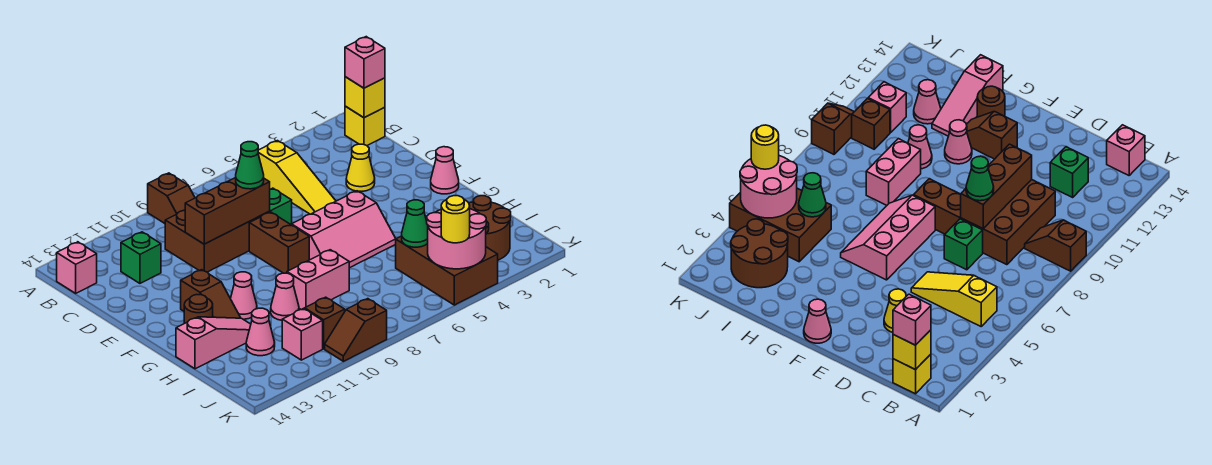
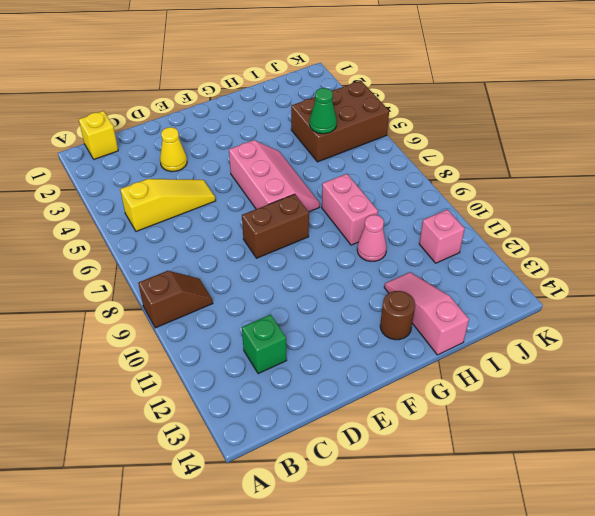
none -> pink brick B14 level 1
none -> brown brick C8:D10 level 1
none -> green brick D7 level 1
none -> pink cone F1 level 1

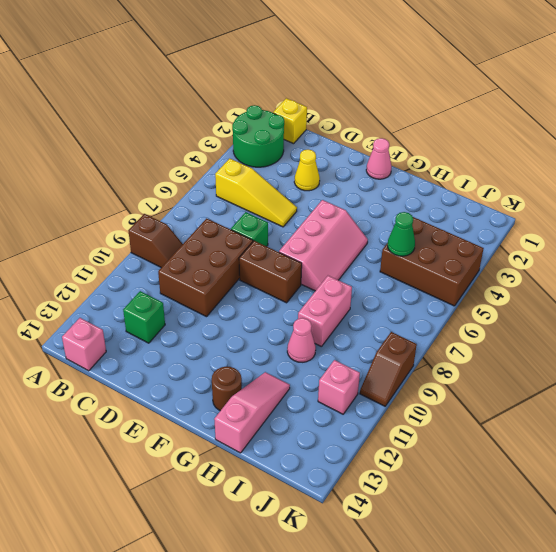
green round brick A2:B3 level 1 -> none
none -> brown slope F12:G12 level 1 top F
none -> pink cone G11 level 1
none -> brown round brick I2:J3 level 1
none -> pink cone I12 level 1

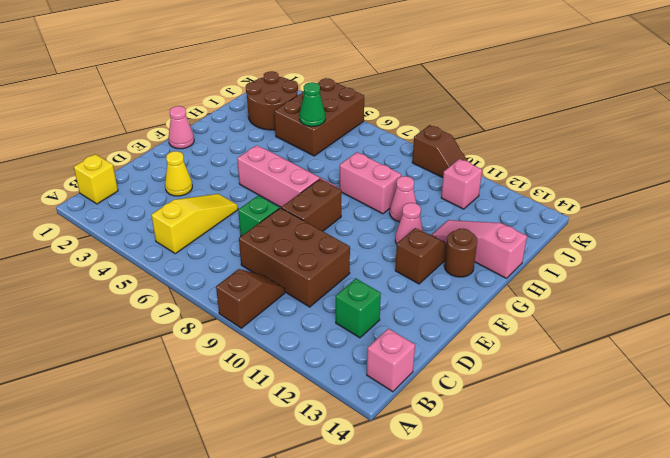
none -> pink cone I12 level 1
none -> brown brick J10 level 1
none -> yellow brick B1 level 2
none -> brown brick D8:D10 level 2

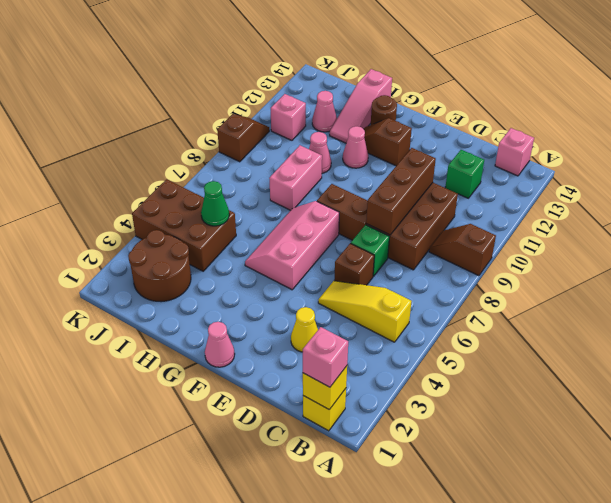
brown brick D6 level 1 -> brown brick J10 level 1
none -> pink round brick J4:K5 level 2
none -> green cone D8 level 3
none -> yellow round brick K5 level 3

